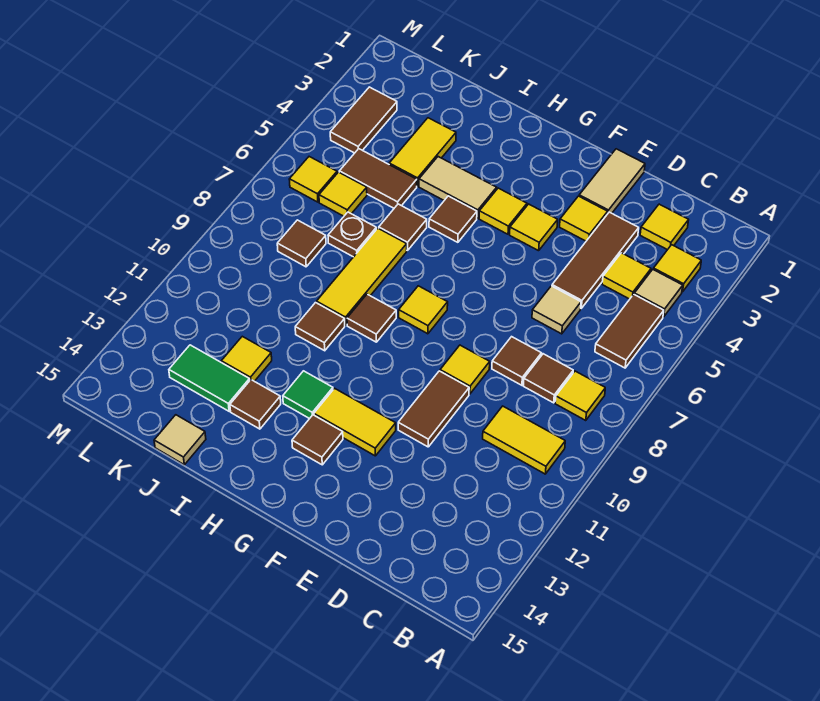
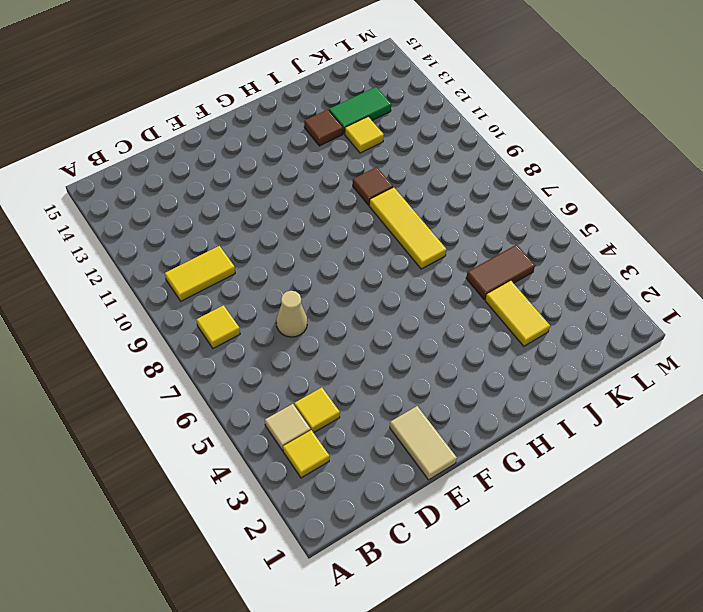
tan cone D7 level 1 -> none
none -> brown tile B5:B6 level 1
none -> yellow tile C2 level 1
none -> brown tile C8 level 1
none -> brown tile D3:D5 level 1

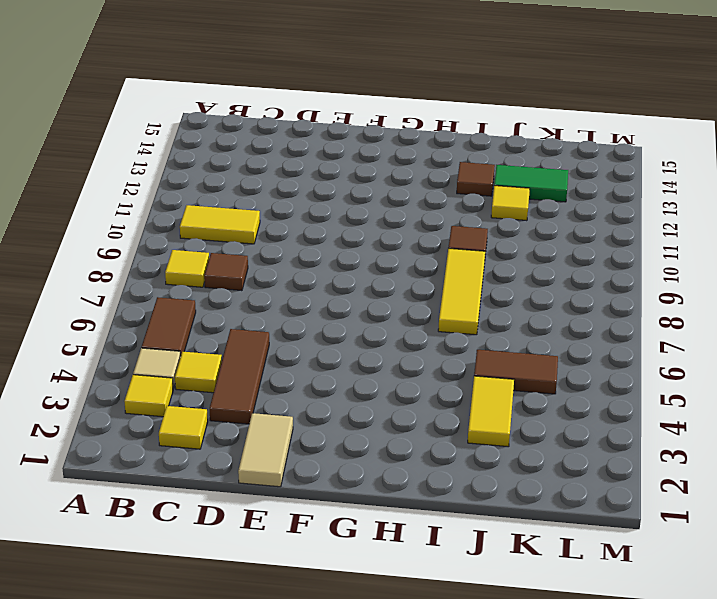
none -> tan tile D6 level 1
none -> brown tile D8 level 1
none -> yellow tile E3 level 1
none -> yellow tile E9 level 1

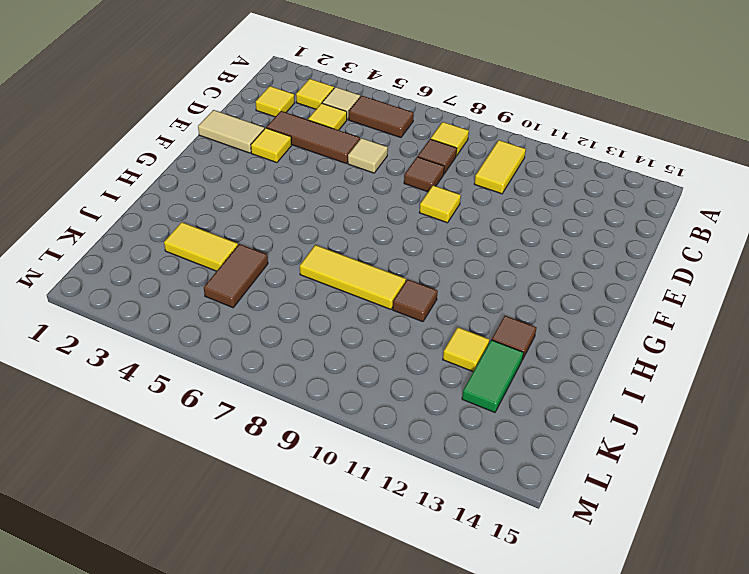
none -> brown tile E10:E11 level 1
none -> yellow tile F4 level 1
none -> yellow tile F12:G12 level 1
none -> yellow tile G4 level 1

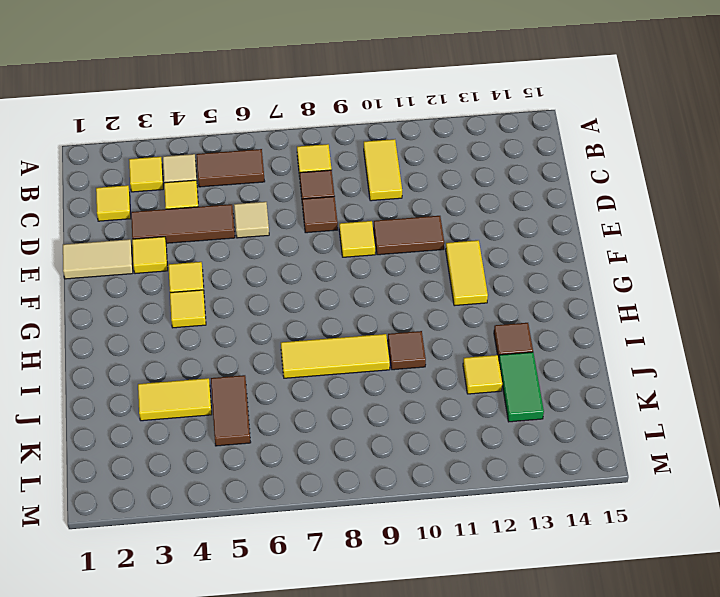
none -> yellow tile G8 level 1
none -> brown tile G13 level 1
none -> tan tile H4:I4 level 1
none -> brown tile H5 level 1

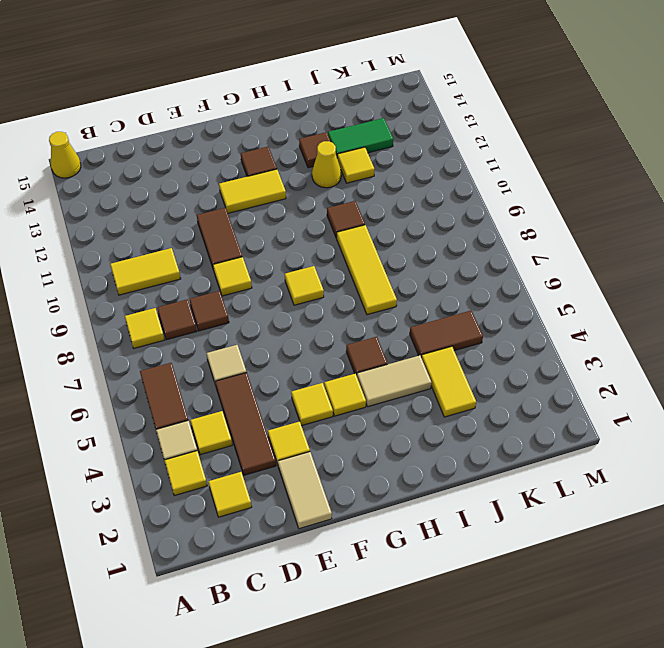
yellow cone A15 level 1 -> none
yellow cone I12 level 1 -> none
none -> brown tile H9 level 1
none -> green tile H12 level 1
none -> brown tile I6 level 1
none -> brown plate J7 level 1

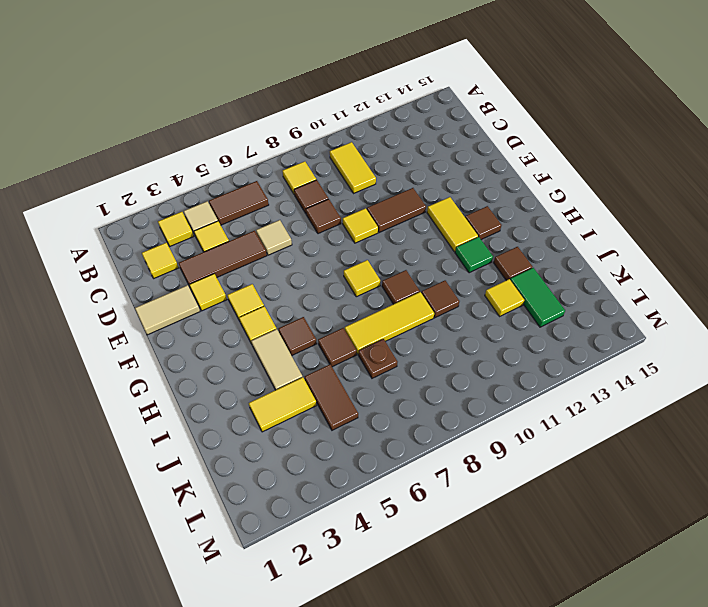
none -> tan tile J15 level 1
none -> yellow tile K6 level 1
none -> brown tile K8 level 1
none -> brown tile L3:L4 level 1

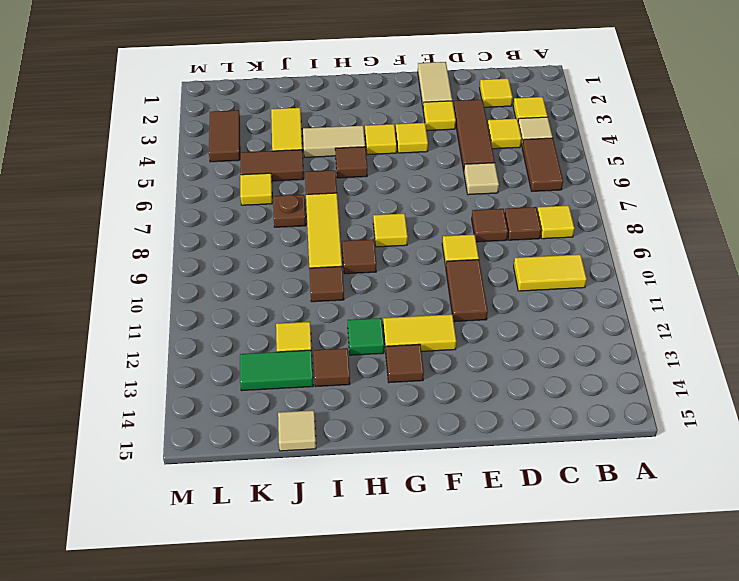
none -> brown tile K8 level 1
none -> yellow tile L6 level 1

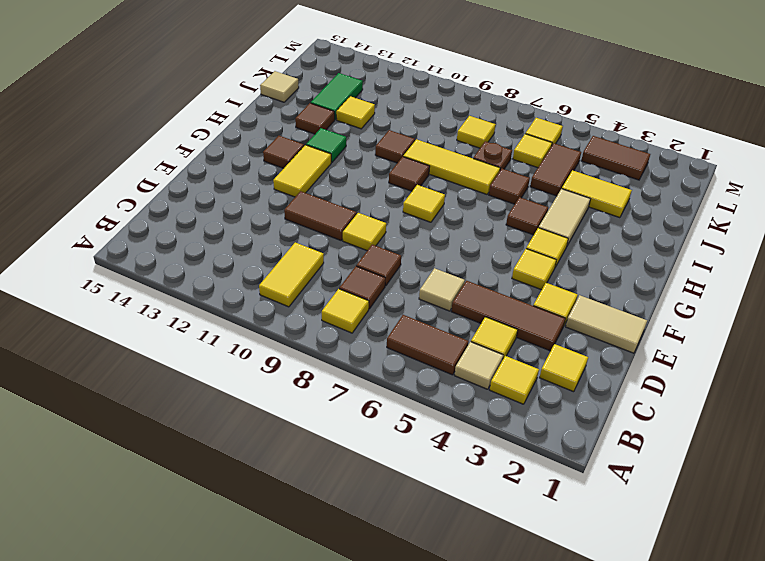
yellow tile K8 level 1 -> brown tile K8 level 1

